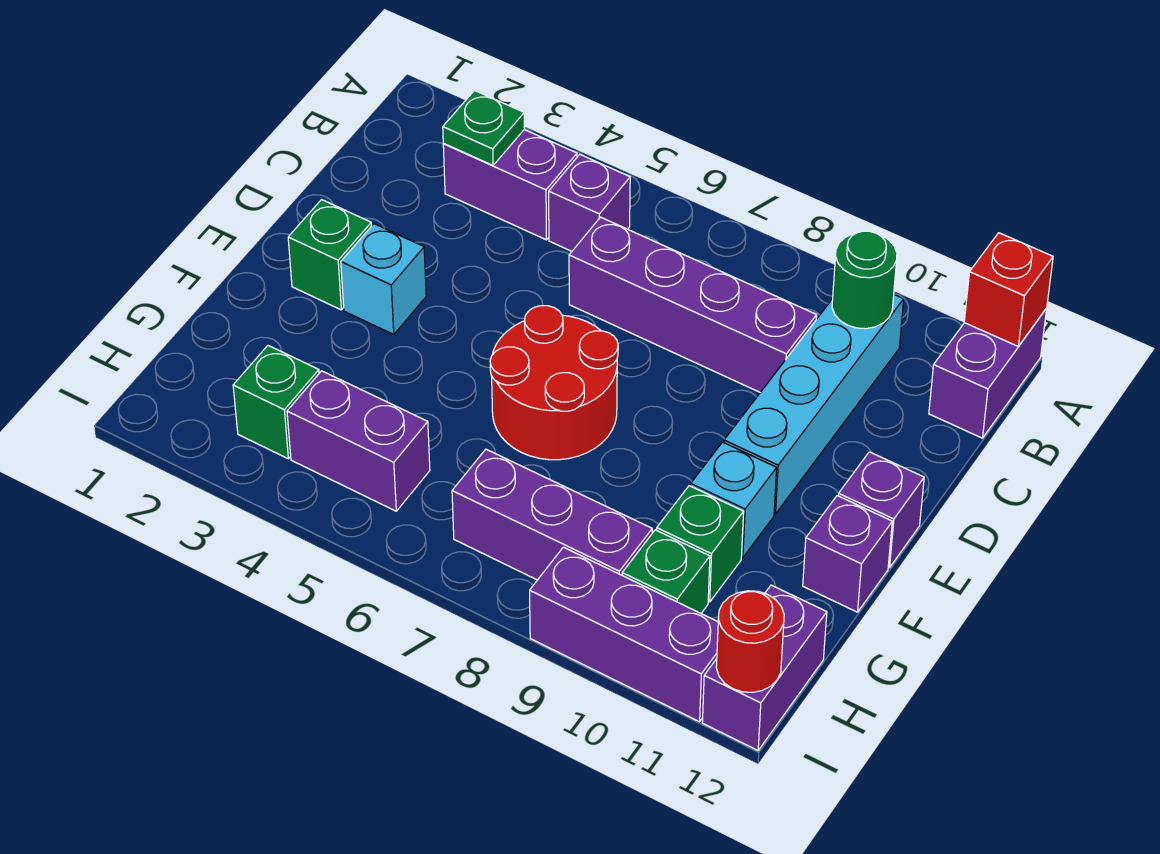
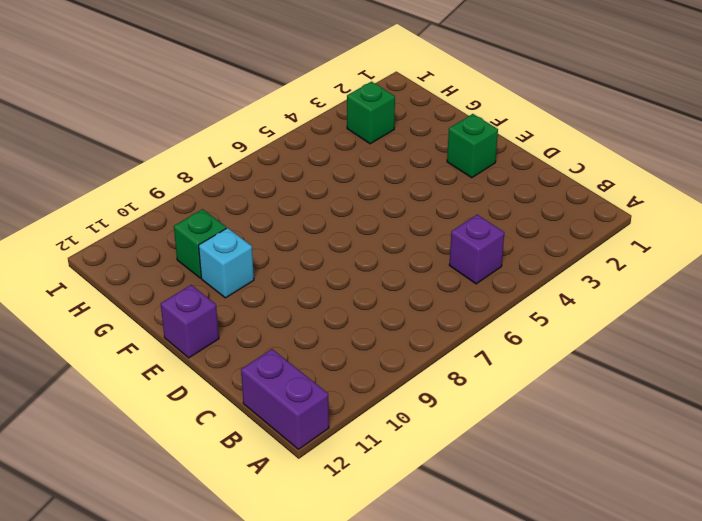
none -> purple brick B3:B4 level 1
none -> cyan brick B10:E10 level 1
none -> purple brick C6:C9 level 1

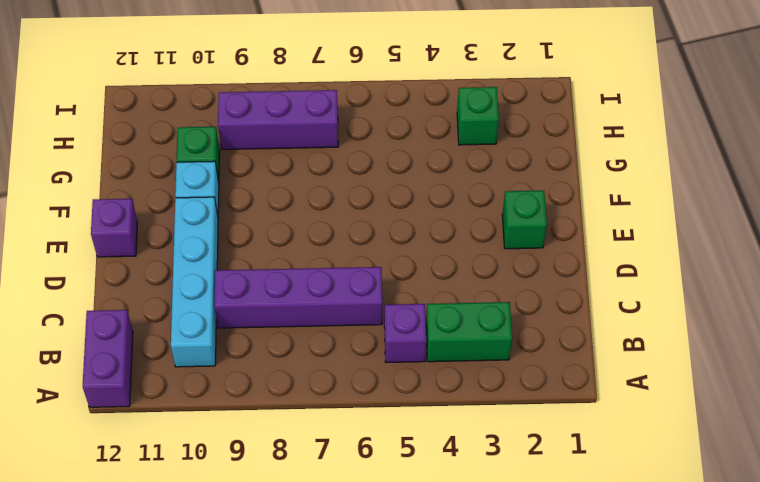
green brick B3:B4 level 1 -> purple brick B3:B4 level 1
none -> cyan brick E3 level 1
none -> red round brick E6:F7 level 1
none -> purple brick F12 level 1

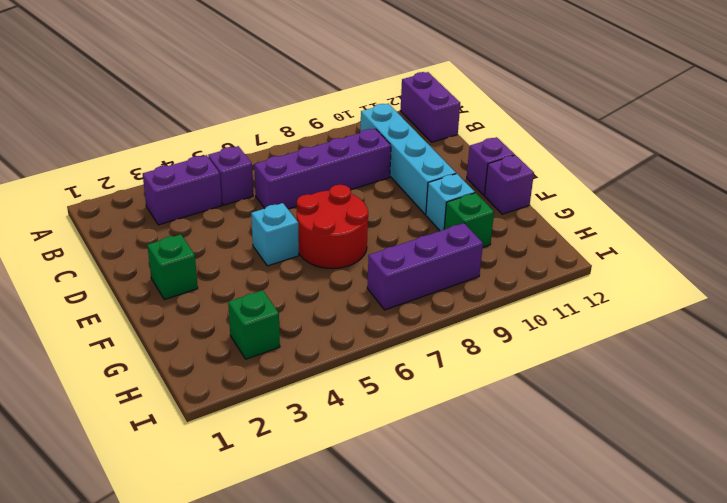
cyan brick E5 level 1 -> cyan brick E3 level 1
none -> purple brick H4:H5 level 1
none -> green brick H10 level 1
none -> purple brick H12:I12 level 1

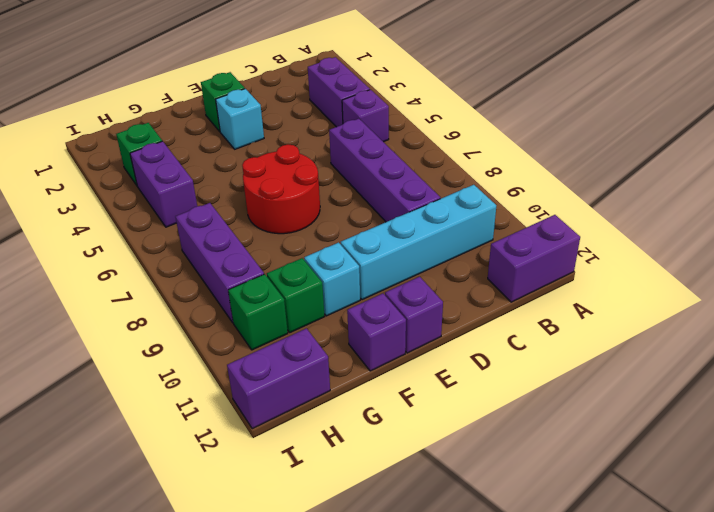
none -> purple brick I9:I11 level 1
none -> red brick A12 level 2
none -> green plate B3 level 2

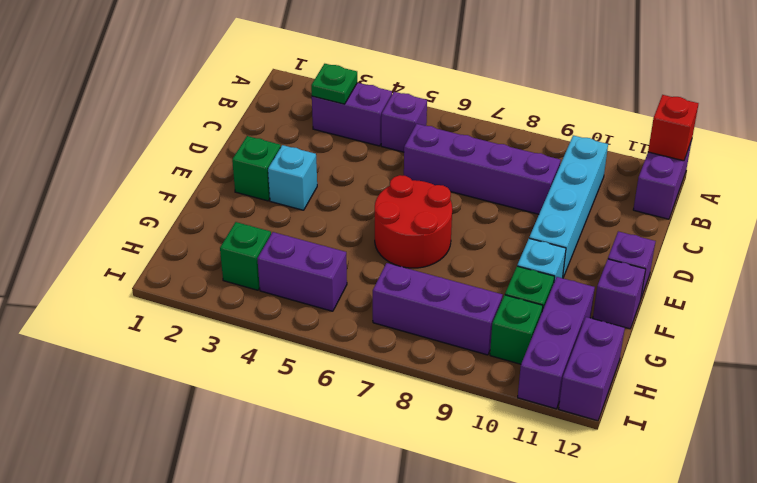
purple brick G11:I11 level 1 -> purple brick I9:I11 level 1
none -> green round brick B10 level 2
none -> red round brick I12 level 2

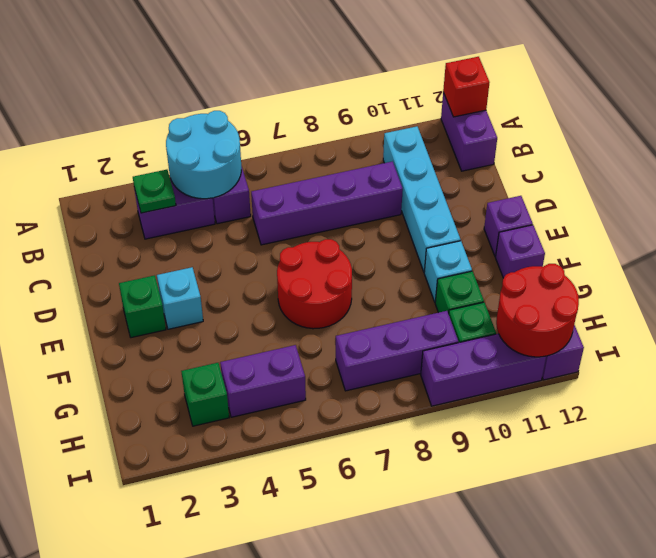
cyan round brick A4:B5 level 2 -> none
red round brick H11:I12 level 2 -> red round brick I12 level 2
none -> green round brick B10 level 2

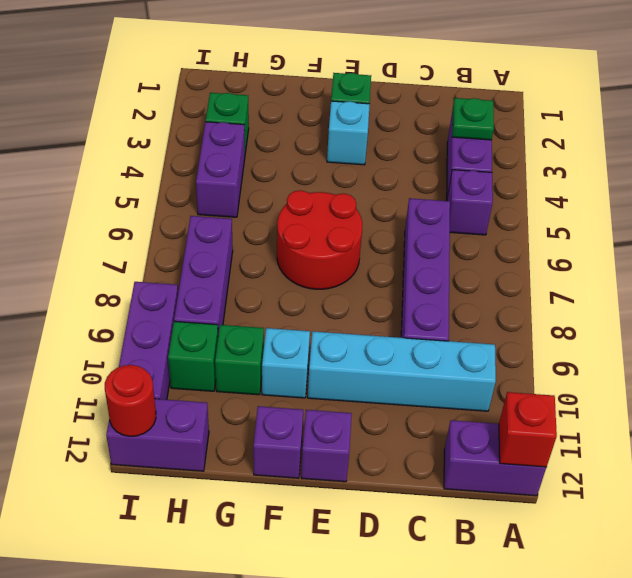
none -> green round brick B10 level 2

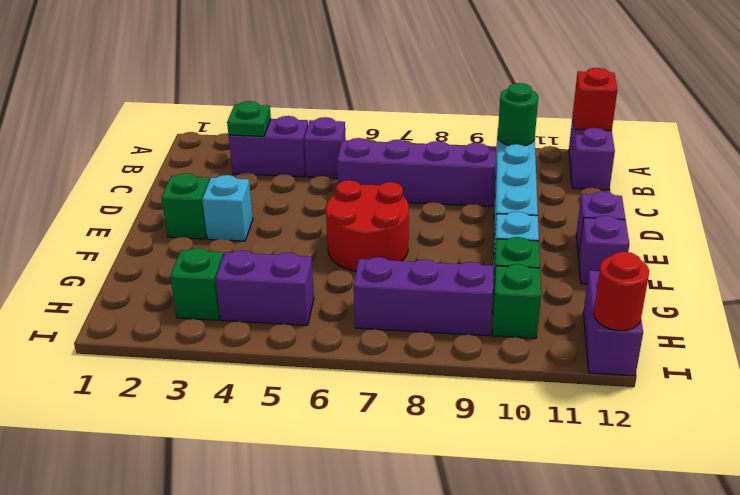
none -> purple brick I9:I11 level 1

